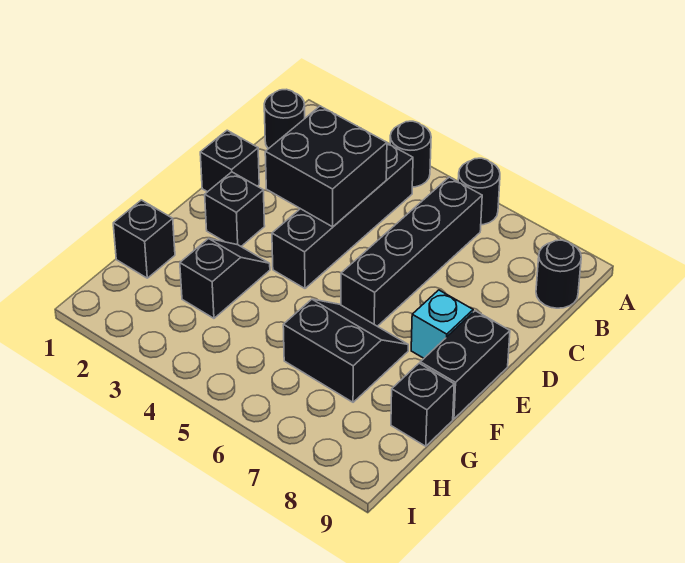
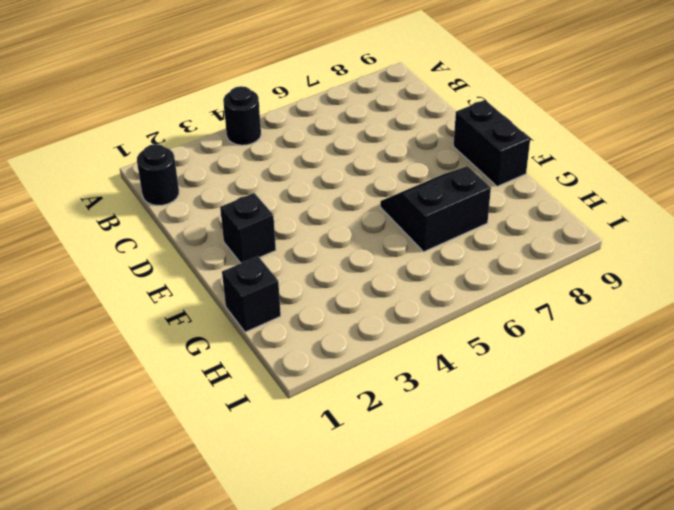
none -> black round brick A6 level 1
none -> black brick B4:E4 level 1
none -> black brick B6:E6 level 1

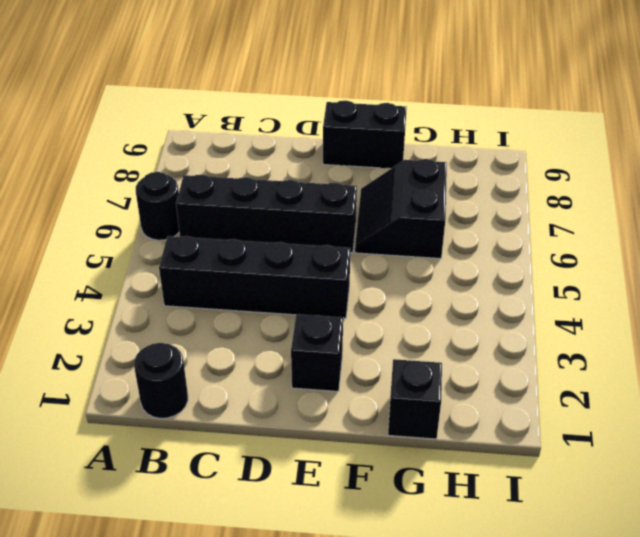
none -> black round brick A4 level 1
none -> black round brick B9 level 1
none -> black brick D1 level 1

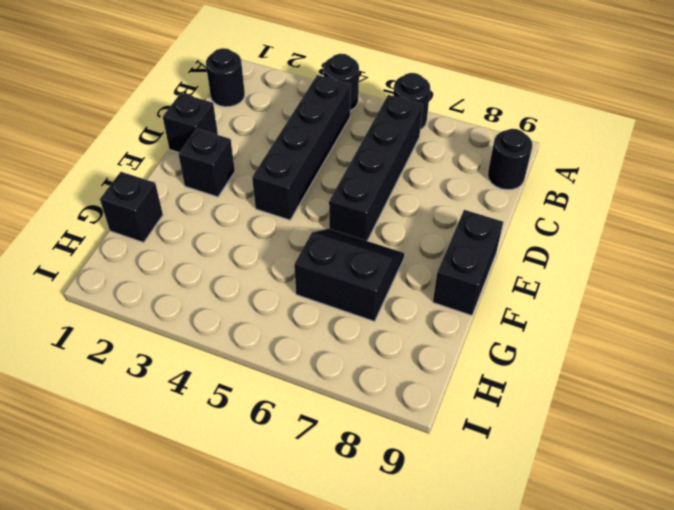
none -> cyan brick E8 level 1
none -> black slope F3:G3 level 1 top G
none -> black brick G9 level 1

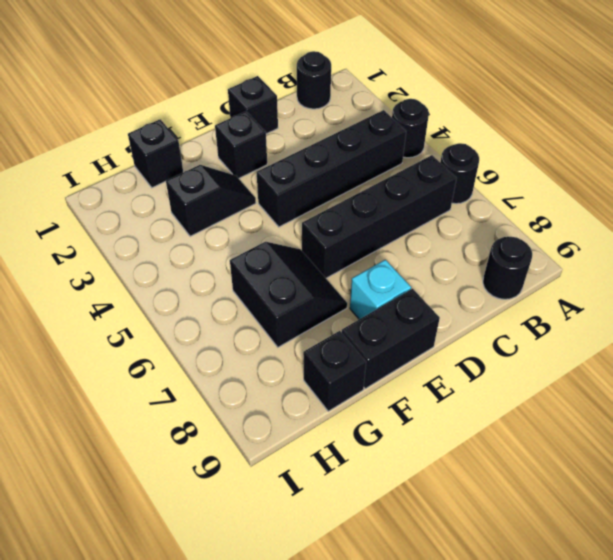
none -> black brick C3:D4 level 2

